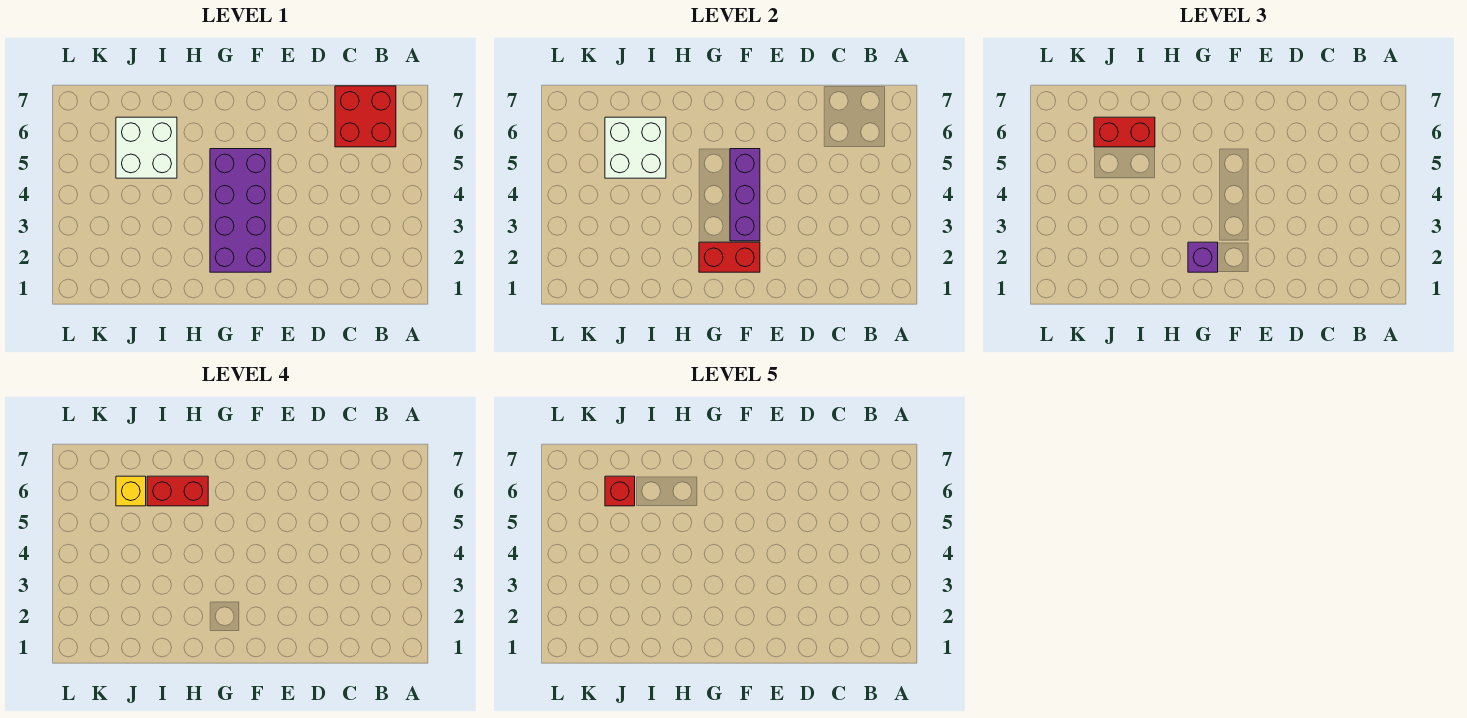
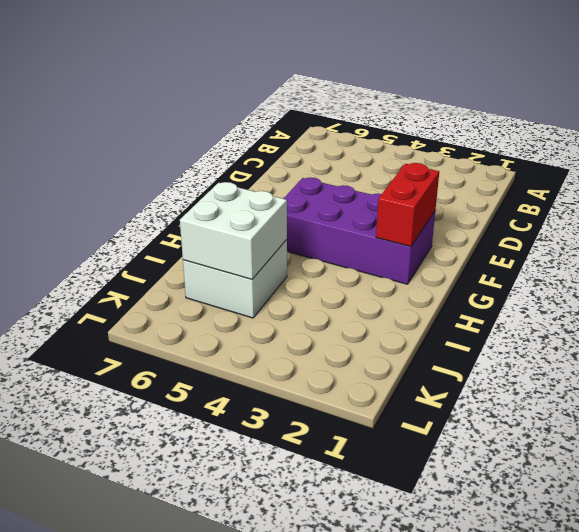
none -> red brick B6:C7 level 1
none -> purple brick F3:F5 level 2

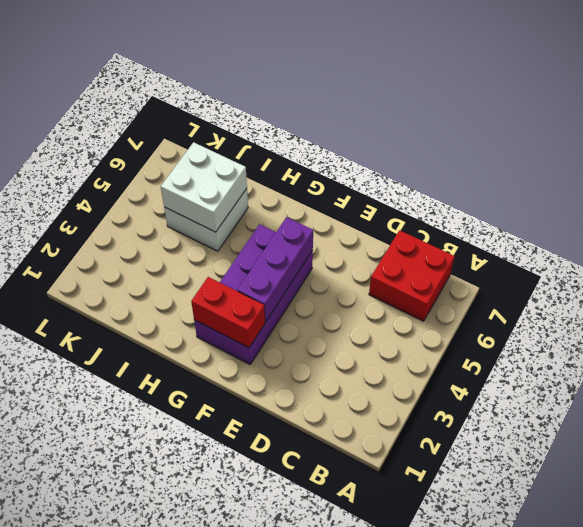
none -> purple brick G2 level 3
none -> red brick I6:J6 level 3

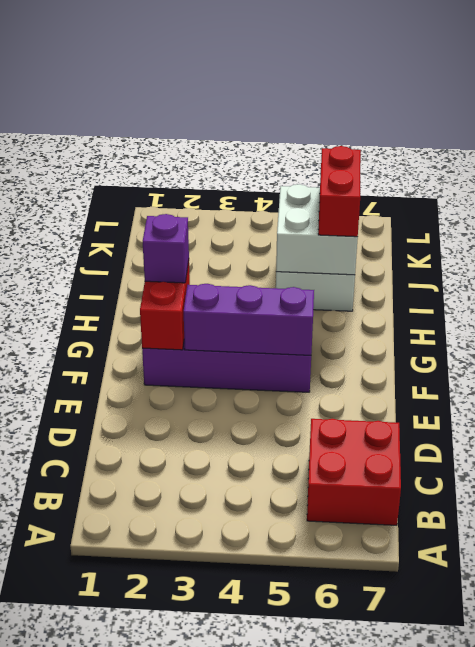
none -> red brick H6:I6 level 4
none -> yellow brick J6 level 4

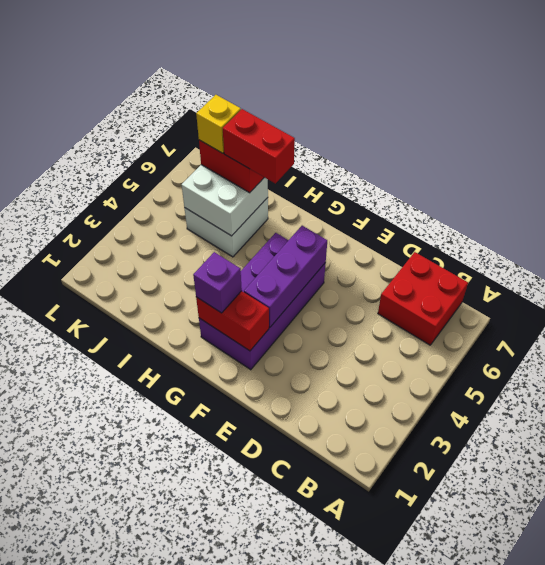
none -> red brick J6 level 5

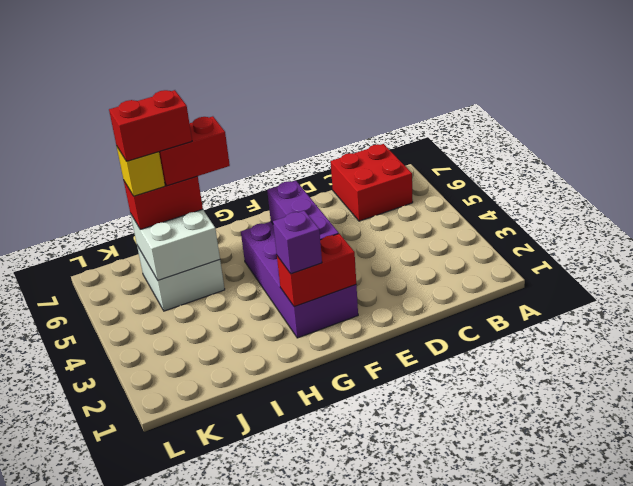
red brick I6:J6 level 5 -> red brick J6 level 5

